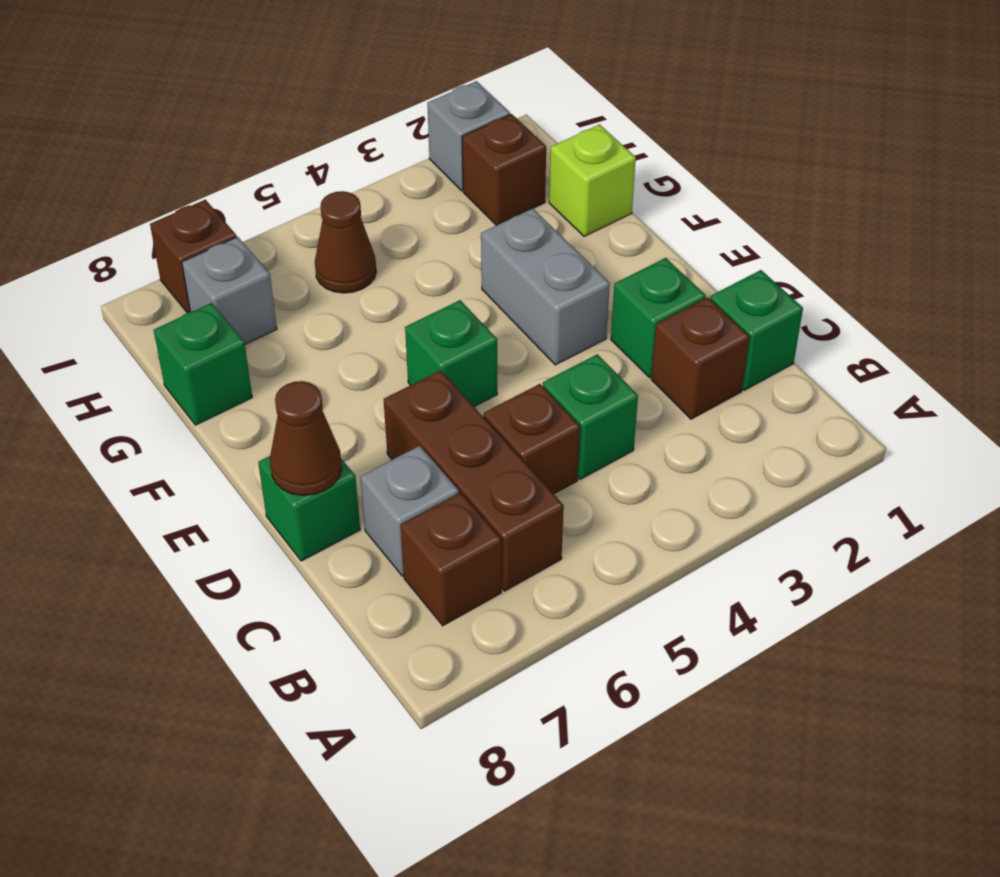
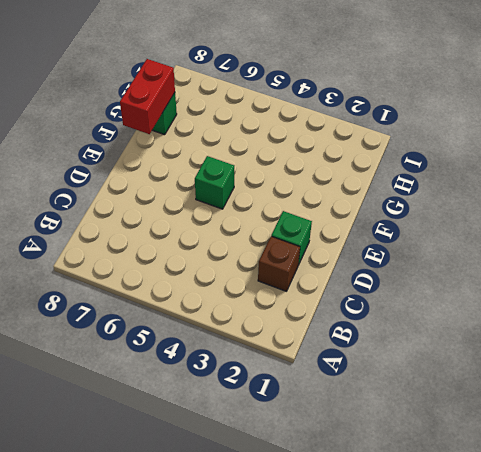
red brick F8:G8 level 2 -> none
none -> brown brick B6:D6 level 1
none -> brown brick B7 level 1
none -> green brick C1 level 1

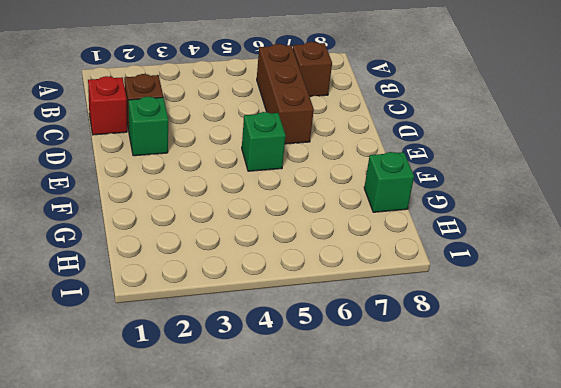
red brick C1 level 1 -> green brick C1 level 1
none -> green brick C4 level 1
none -> brown brick C5 level 1
none -> grey brick C7 level 1

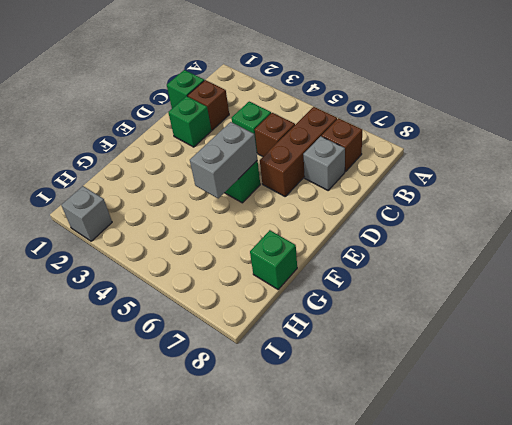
grey brick E5:F5 level 2 -> grey brick E3:F3 level 1
none -> green brick D8 level 1
none -> lime brick G1 level 1
none -> brown brick H2 level 1

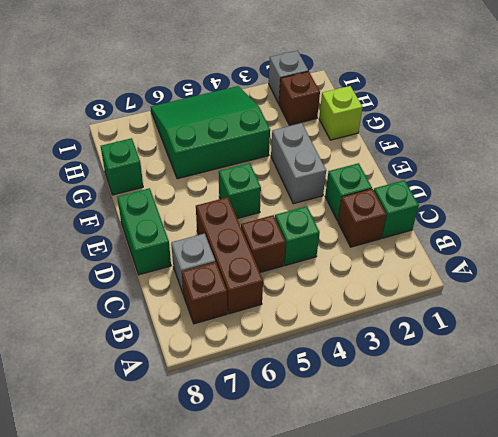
green brick D8:E8 level 1 -> green brick D8 level 1
green slope G4:I6 level 1 top G -> brown cone H5 level 1
none -> grey brick H7 level 1
none -> brown brick I7 level 1
none -> brown cone D8 level 2

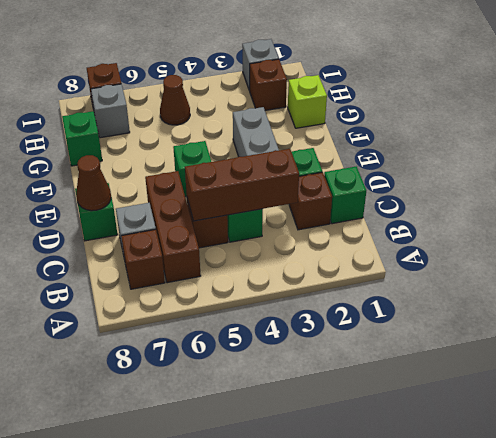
brown brick C3:C5 level 2 -> none

